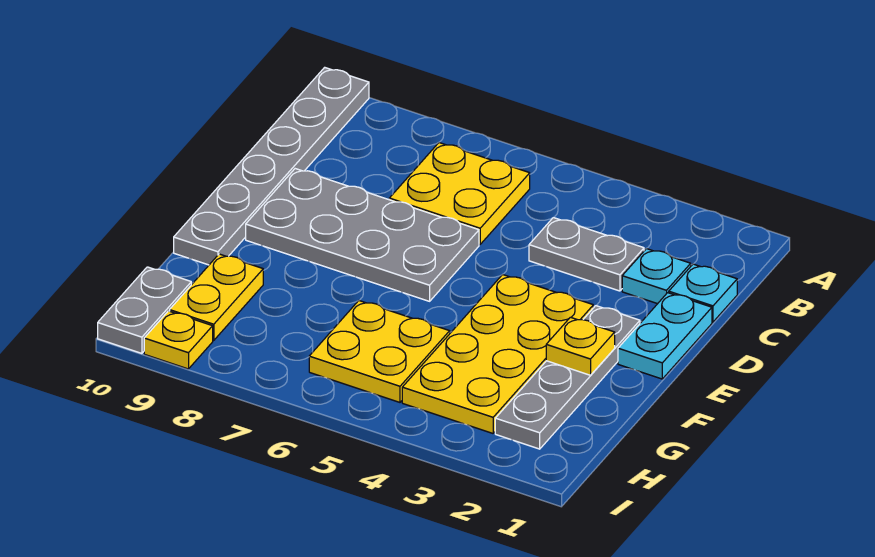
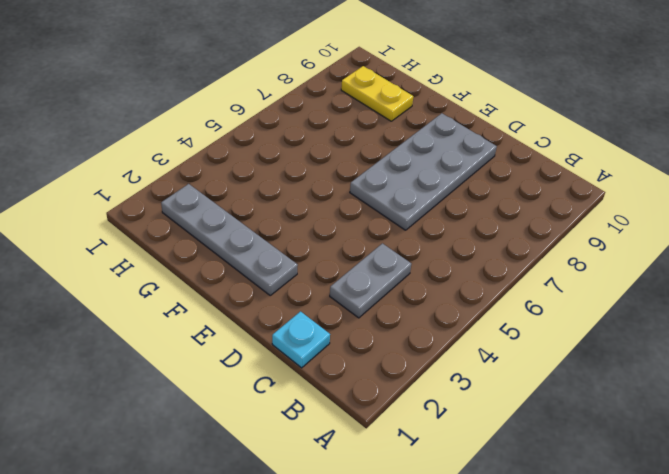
none -> grey plate A10:F10 level 1
none -> yellow plate B6:C7 level 1
none -> cyan plate C2 level 1

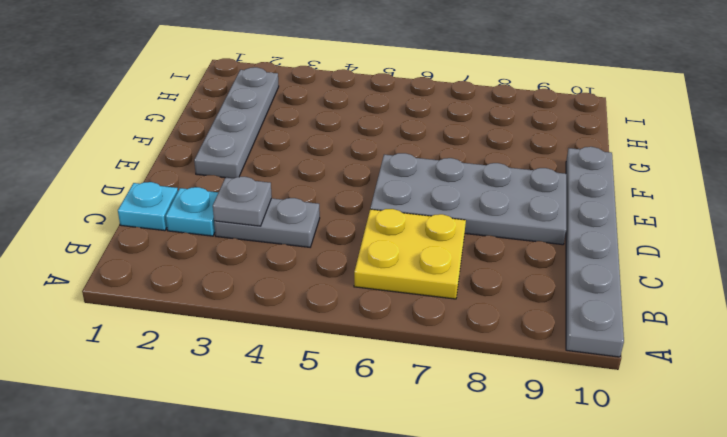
grey plate C3 level 2 -> none
none -> cyan plate D1:E1 level 1
none -> yellow plate E3:H4 level 1
none -> yellow plate G5:H6 level 1

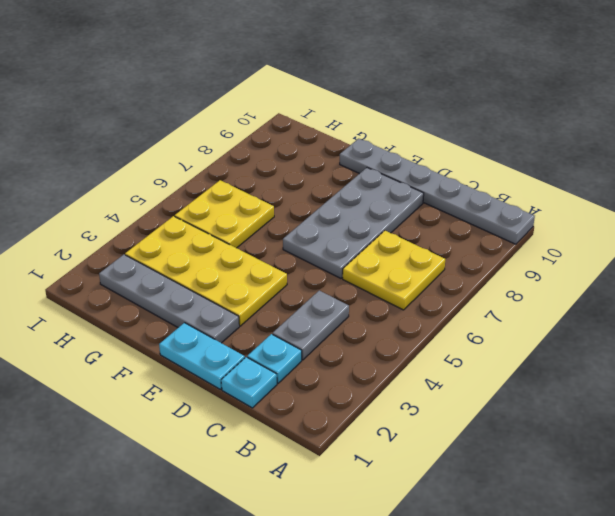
none -> yellow plate G9:H9 level 1
none -> grey plate H10:I10 level 1
none -> yellow plate I9 level 1

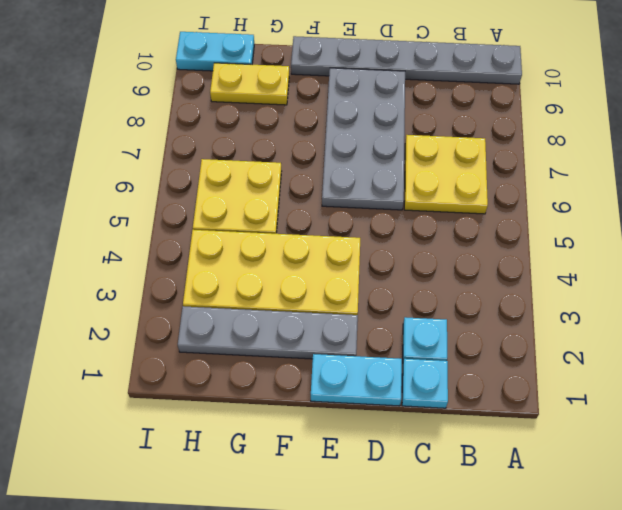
cyan plate H10:I10 level 1 -> grey plate H10:I10 level 1
none -> grey plate C3:C4 level 1
none -> yellow plate I9 level 1
none -> yellow plate F2 level 2

